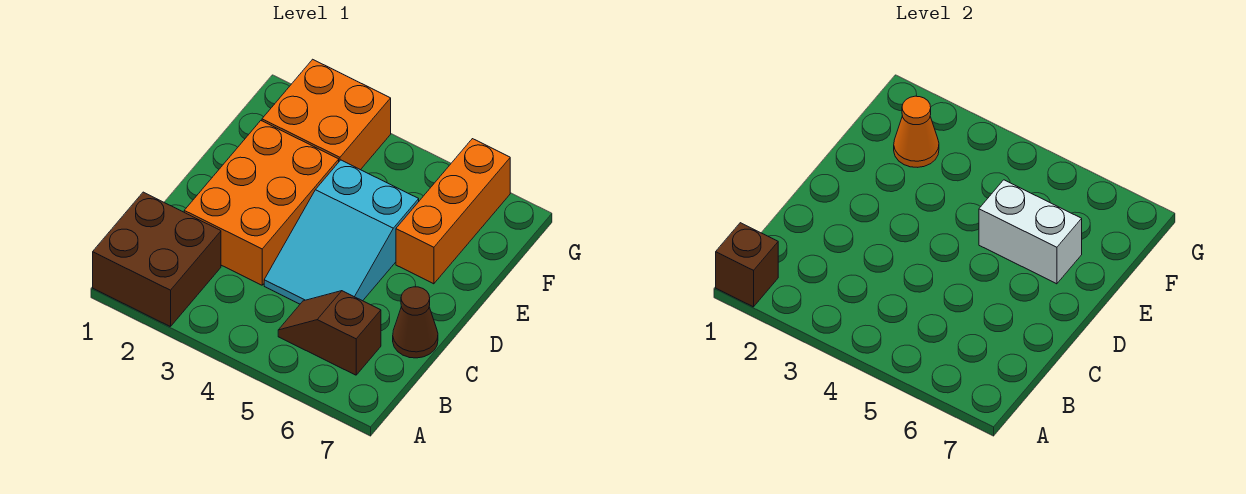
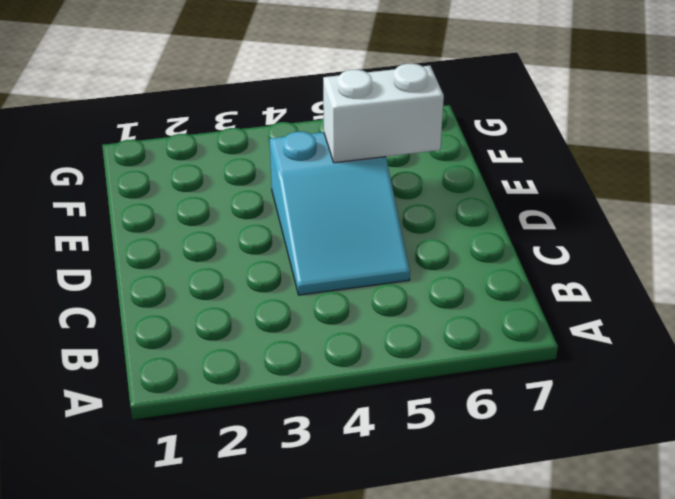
none -> brown brick A1:B2 level 1
none -> brown slope B5:B6 level 1 top 6

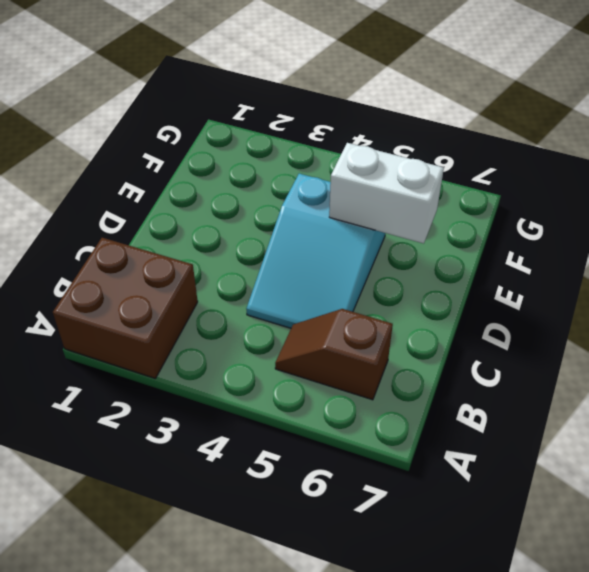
none -> orange brick C2:E3 level 1
none -> brown cone C7 level 1

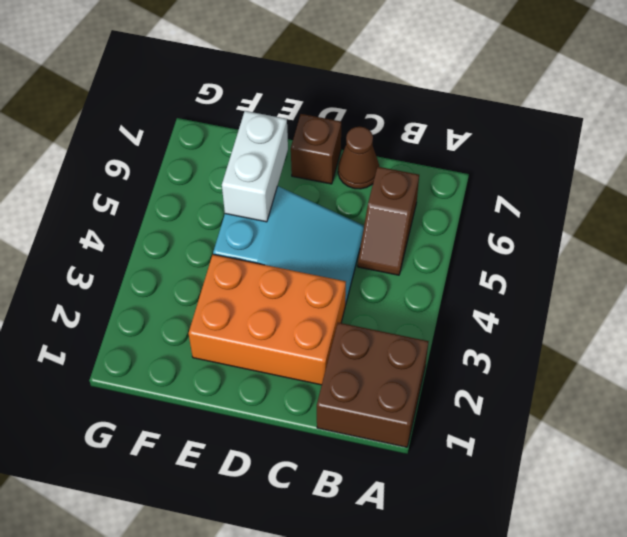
brown brick D7 level 1 -> brown brick A1 level 2
none -> orange brick E6:G6 level 1
none -> orange brick F2:G3 level 1

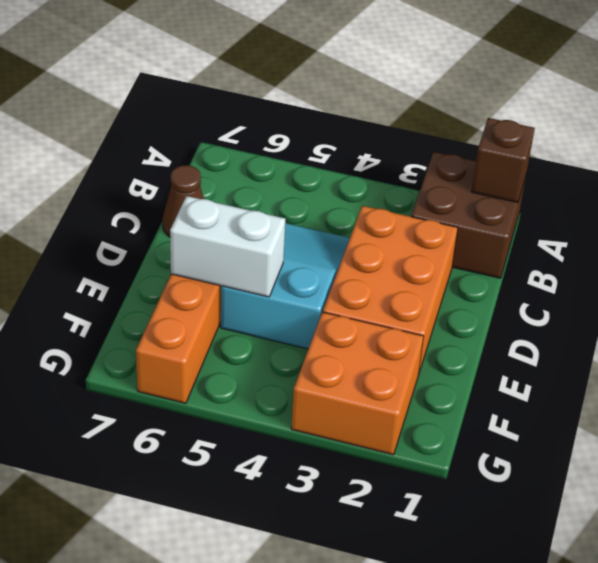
none -> brown slope B5:B6 level 1 top 6
none -> orange cone F2 level 2

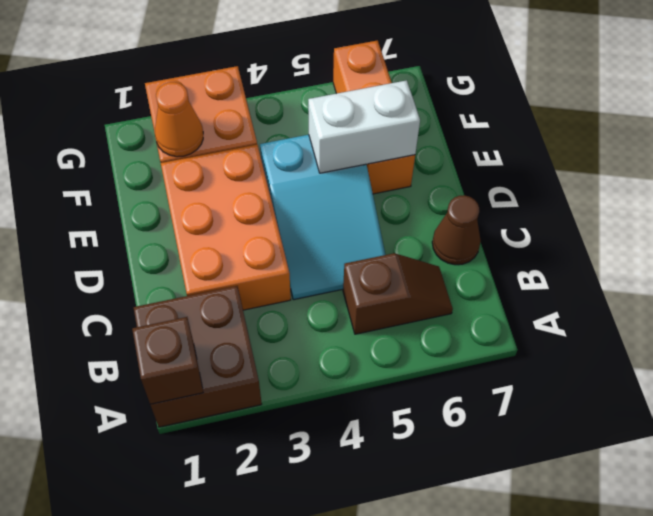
brown slope B5:B6 level 1 top 5 -> brown slope B5:B6 level 1 top 6

